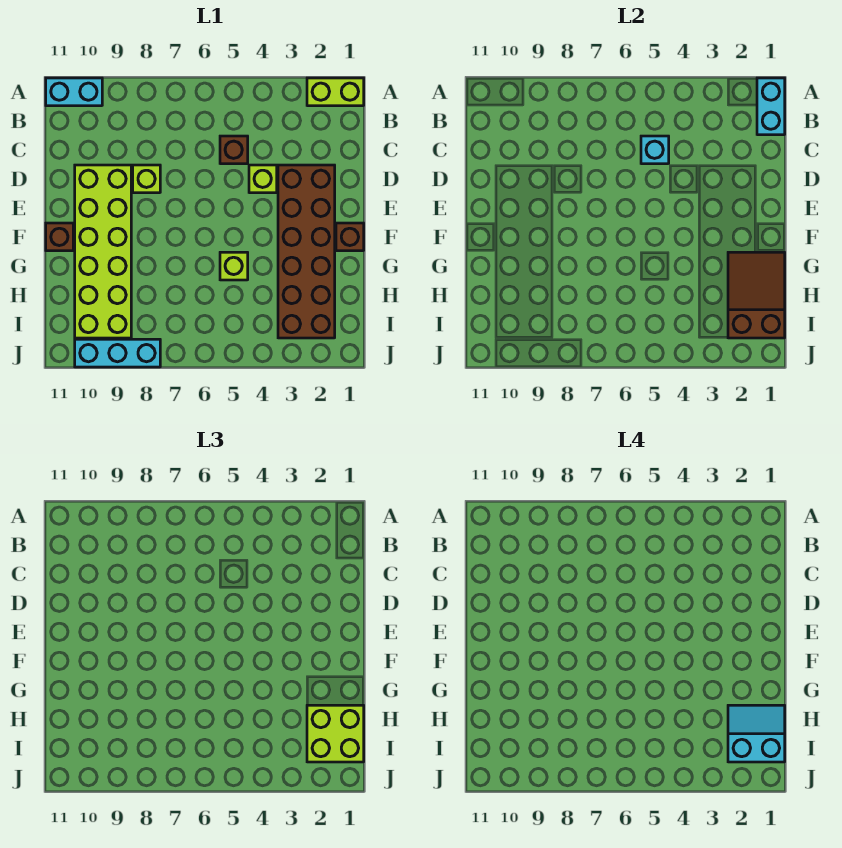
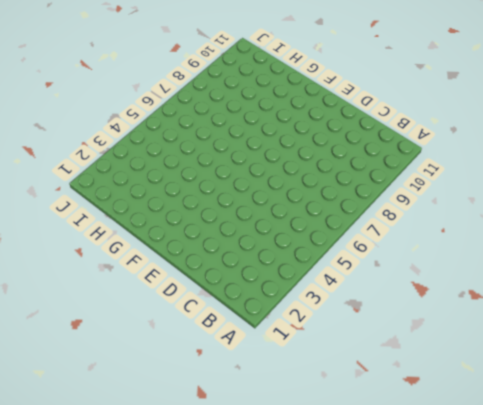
none -> lime brick A1:A2 level 1
none -> cyan brick A10:A11 level 1
none -> brown brick C5 level 1

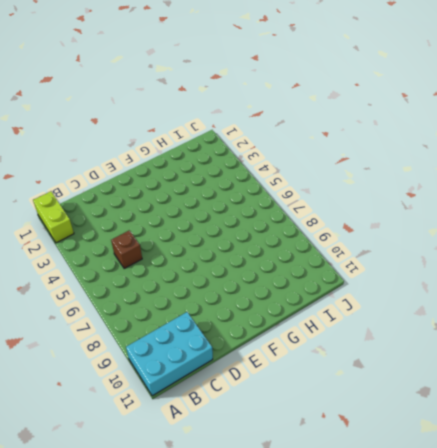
cyan brick A10:C11 level 1 -> cyan brick A10:A11 level 1
none -> brown brick D2:I3 level 1
none -> lime brick D4 level 1
none -> lime brick D8 level 1

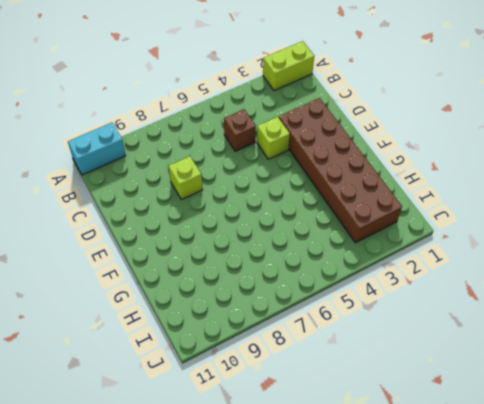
none -> lime brick D9:I10 level 1
none -> brown brick F1 level 1
none -> brown brick F11 level 1

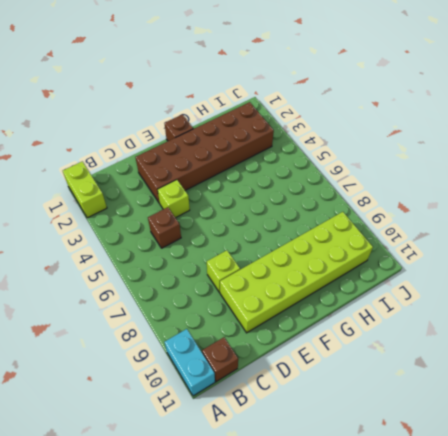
brown brick B11 level 1 -> brown brick F11 level 1
none -> lime brick G5 level 1
none -> cyan brick J8:J10 level 1
none -> cyan brick A1:B1 level 2

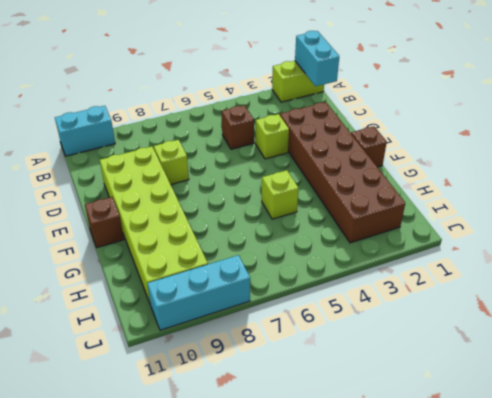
none -> cyan brick C5 level 2
none -> brown slope G1:I2 level 2 top I
none -> lime brick H1:I2 level 3

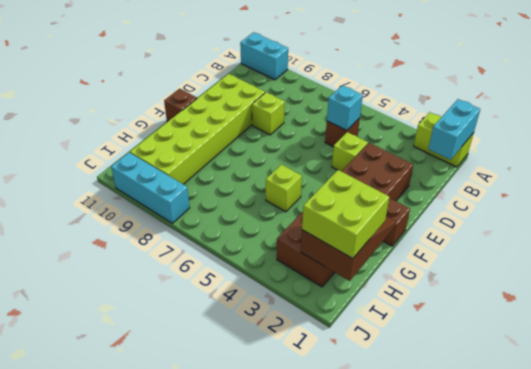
none -> cyan slope H1:I2 level 4 top I

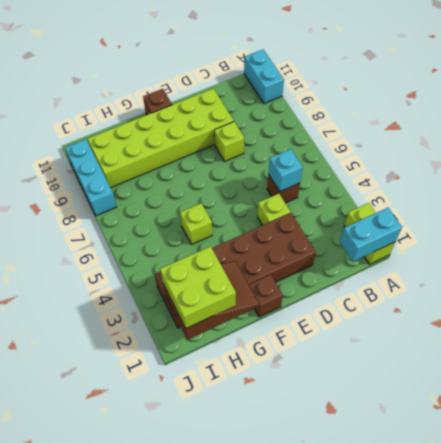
none -> cyan slope H1:I2 level 4 top I

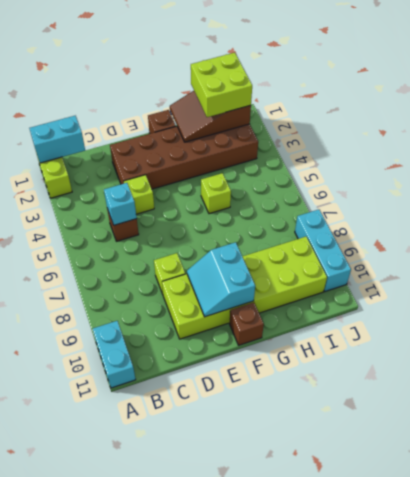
cyan slope E9:F10 level 2 top F -> cyan slope H1:I2 level 4 top I

